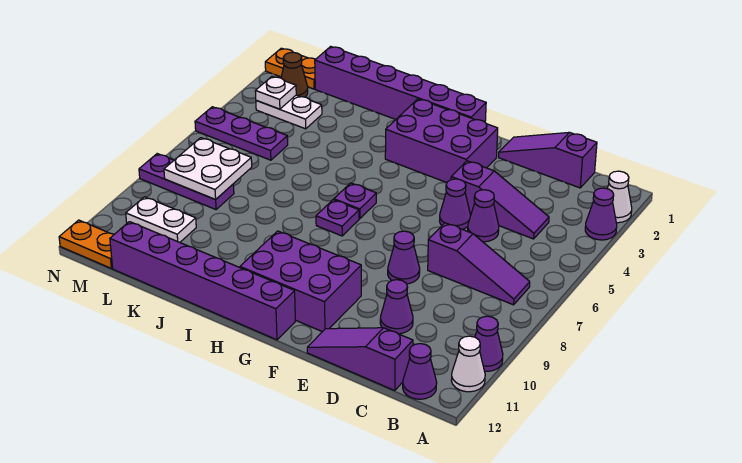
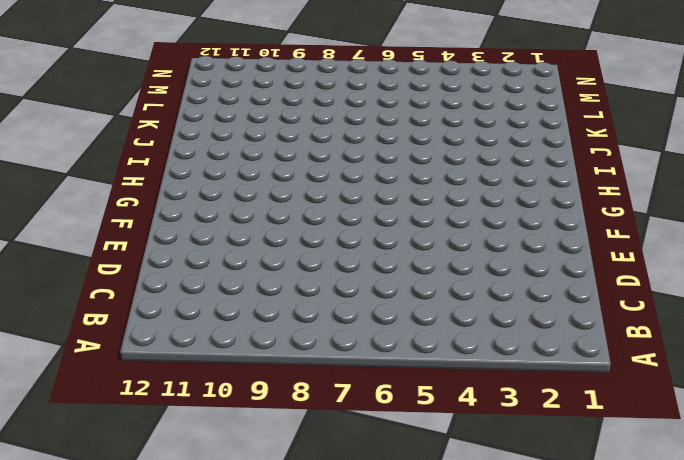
none -> white cone A2 level 1
none -> purple cone A3 level 1
none -> purple cone A10 level 1

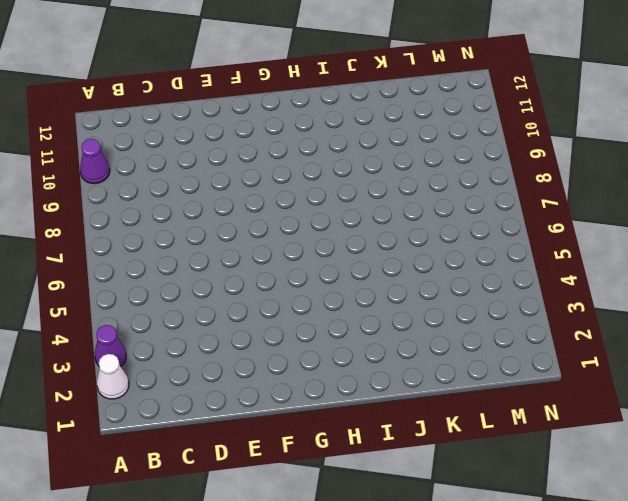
none -> white cone A11 level 1
none -> purple slope B7:D7 level 1 top D
none -> purple cone B12 level 1

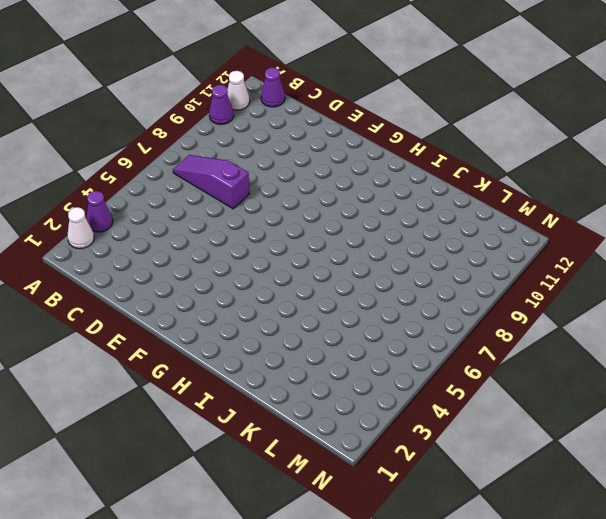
none -> purple slope C1:E1 level 1 top C
none -> purple slope C4:E4 level 1 top E
none -> purple slope C12:E12 level 1 top C

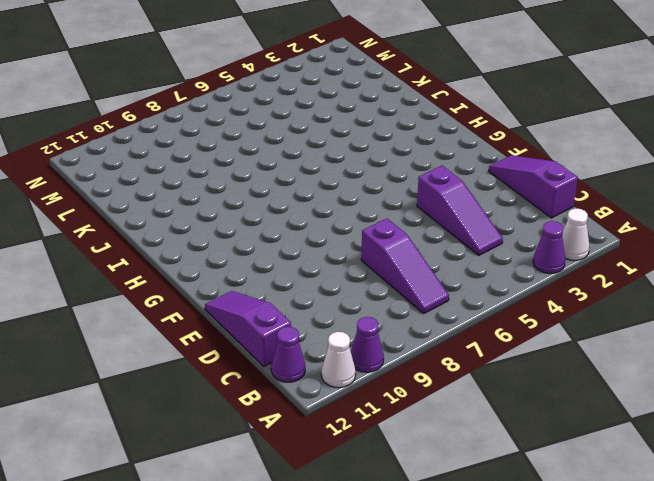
none -> purple cone D5 level 1
none -> purple cone D10 level 1
none -> purple cone E5 level 1

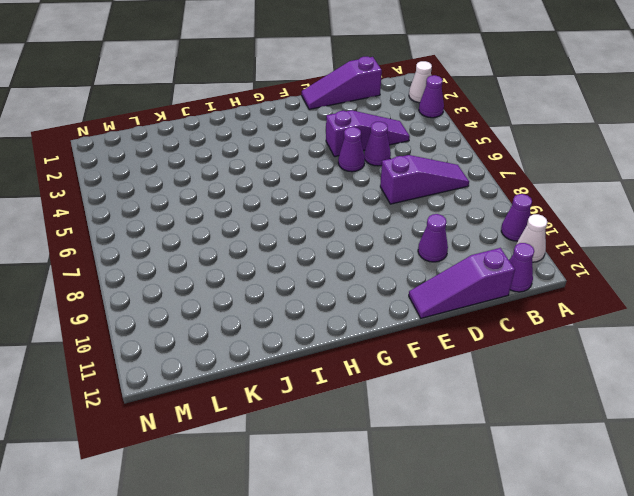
none -> purple cone E8 level 1
none -> purple brick F2:H3 level 1
none -> purple brick F10:H11 level 1

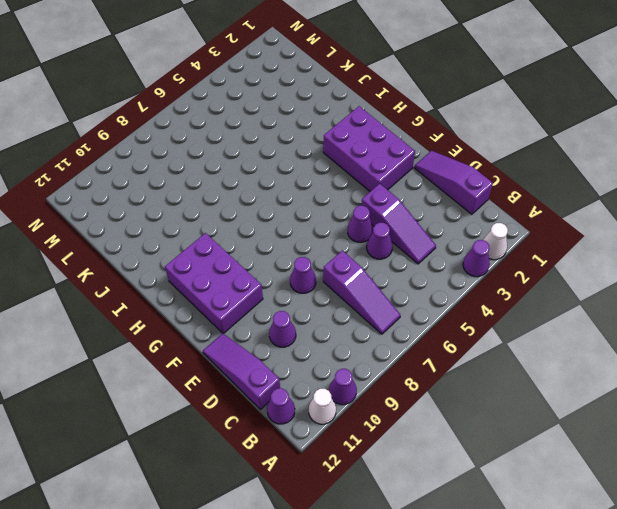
none -> purple brick G1:L1 level 1
none -> purple brick G12:L12 level 1
none -> purple plate H6 level 1

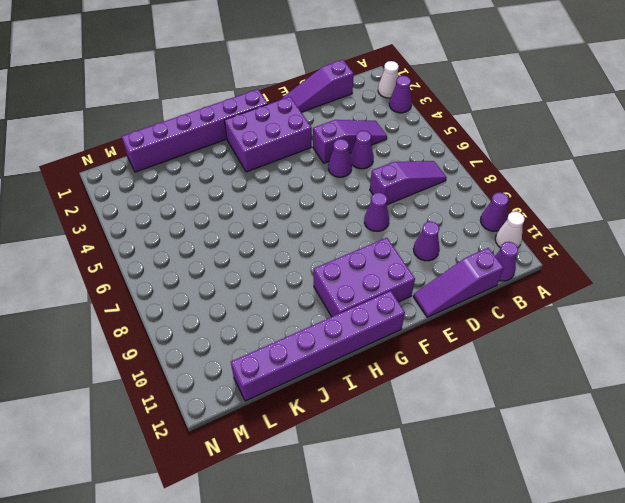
none -> purple plate H6 level 1
none -> purple plate H7 level 1
none -> white plate L3:M3 level 1

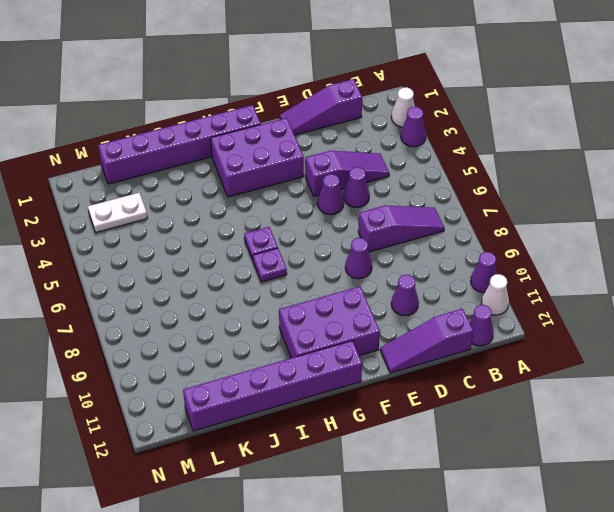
none -> purple plate L5:N5 level 1
none -> purple plate L8:N8 level 1
none -> white plate L10:M10 level 1

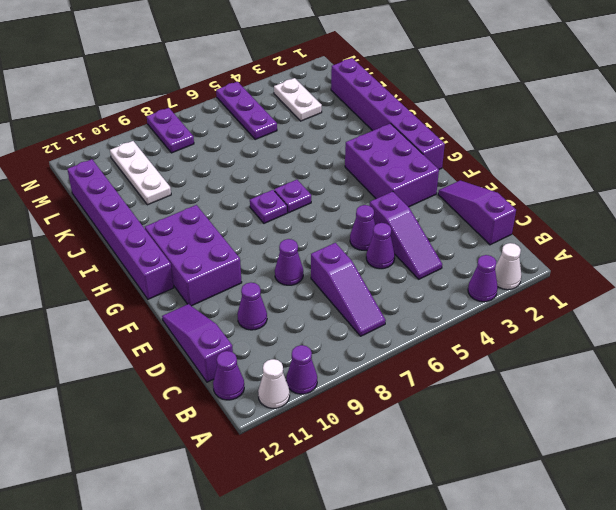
white plate K10:M10 level 1 -> white plate L10:M10 level 1
purple plate M8:N8 level 1 -> purple plate L8:N8 level 1
none -> orange plate M1:N1 level 1
none -> brown cone M2 level 1
none -> orange plate M12:N12 level 1

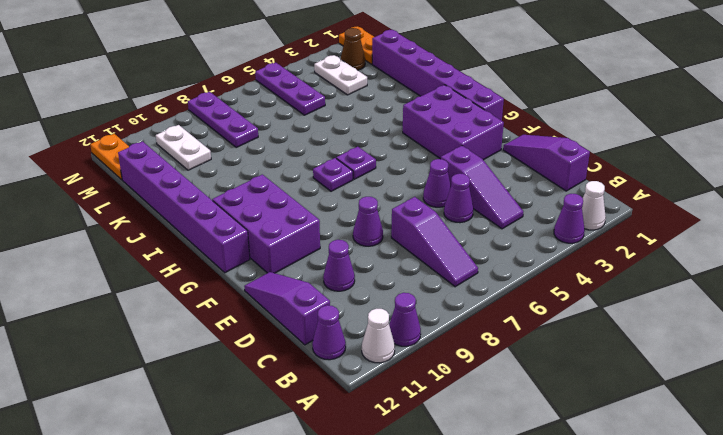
none -> white plate L7:M8 level 2
none -> white plate M3 level 2

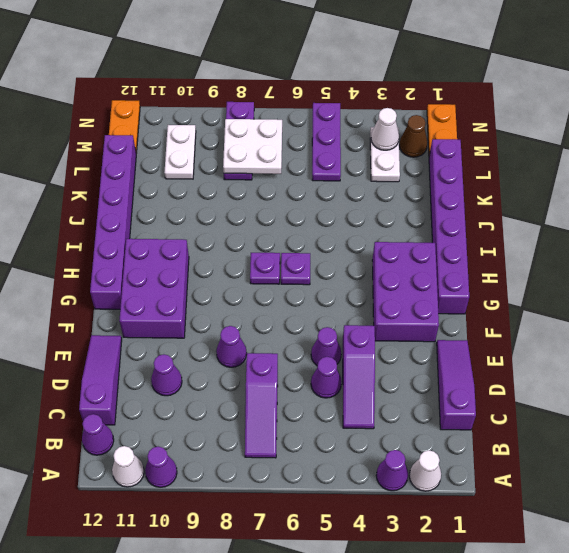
white cone M3 level 2 -> white plate M3 level 2

